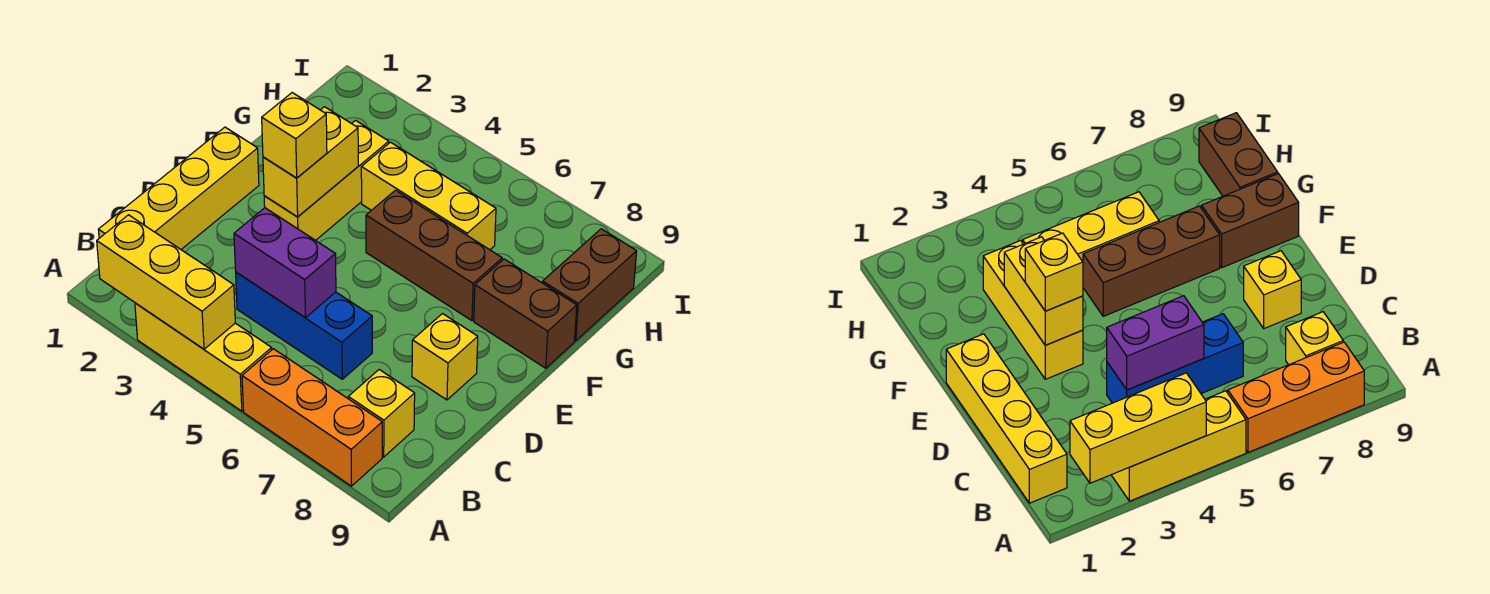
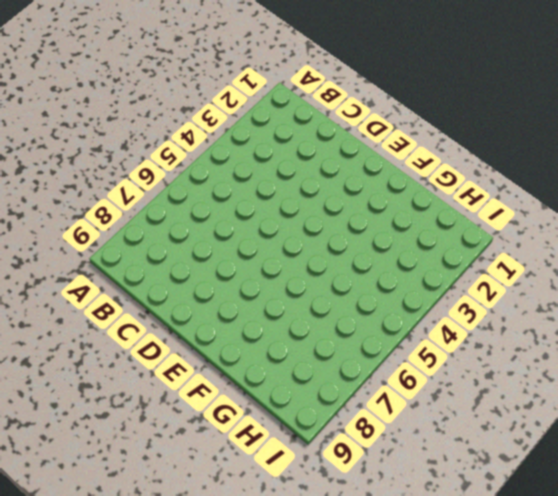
none -> yellow brick A3:A5 level 1
none -> orange brick A6:A8 level 1
none -> yellow brick B1:E1 level 1

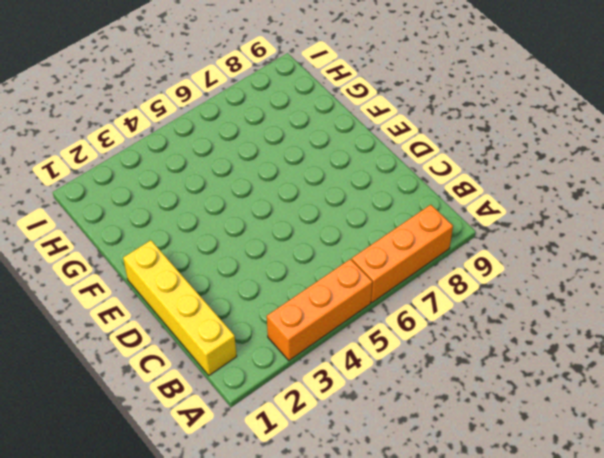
orange brick A3:A5 level 1 -> yellow brick A3:A5 level 1
none -> yellow brick B8 level 1
none -> blue brick C4:C6 level 1
none -> yellow brick D8 level 1

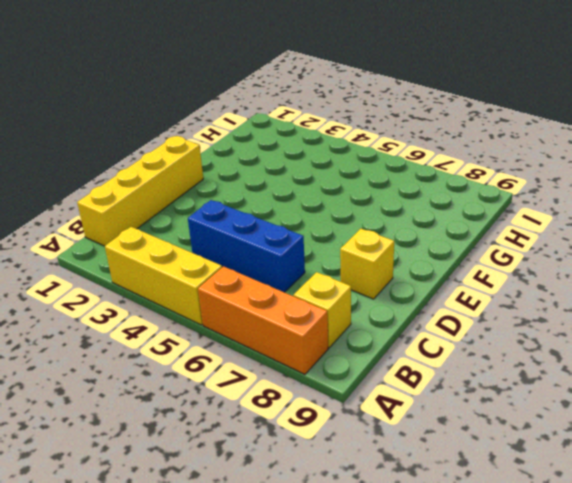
none -> yellow brick E3:G3 level 1
none -> brown brick F5:F7 level 1
none -> brown brick F8:F9 level 1

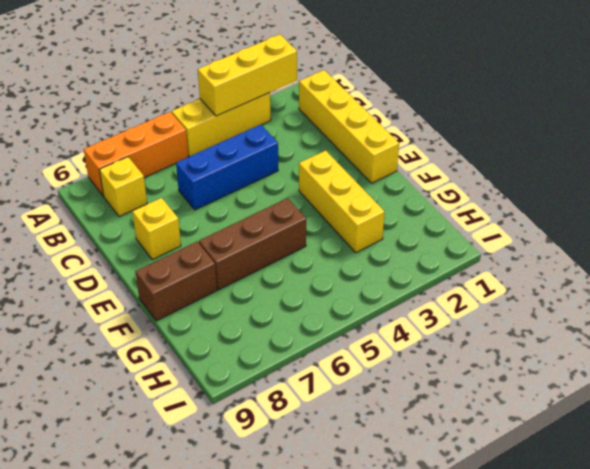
none -> yellow brick G4:G6 level 1
none -> brown brick G9:H9 level 1
none -> purple brick C4:C5 level 2

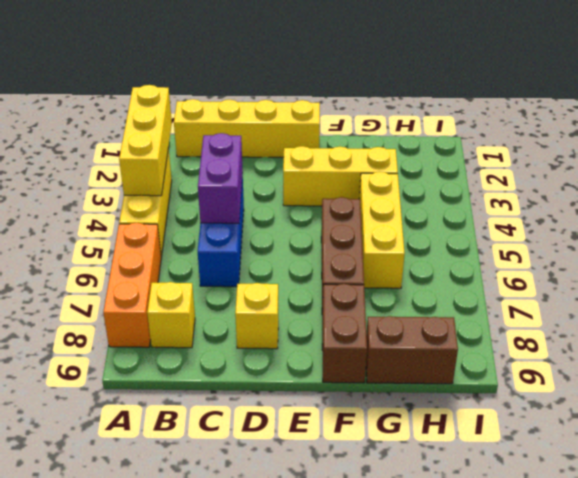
none -> yellow brick E3:F3 level 2
none -> yellow brick E3 level 3

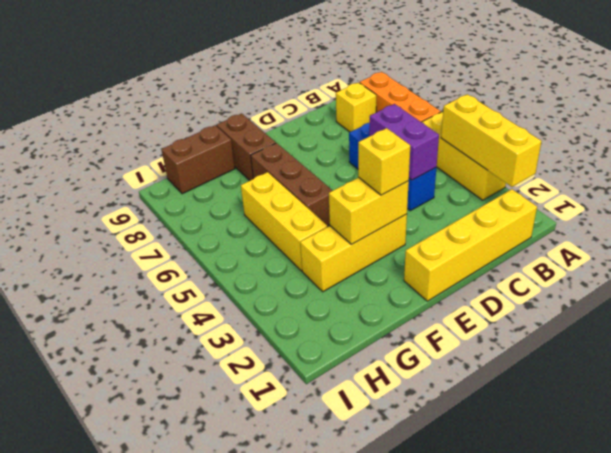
none -> yellow brick D8 level 1

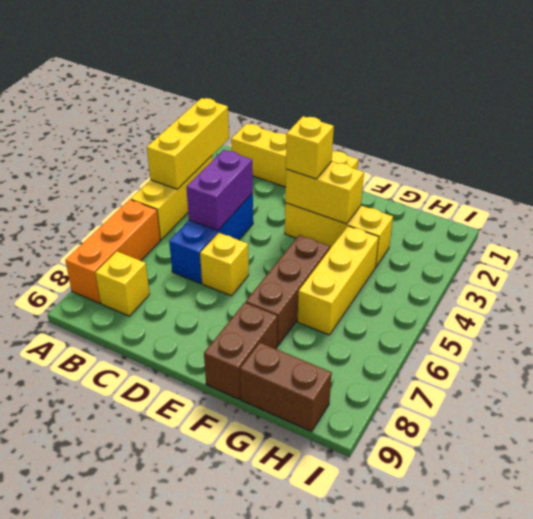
yellow brick D6 level 1 -> yellow brick D8 level 1

